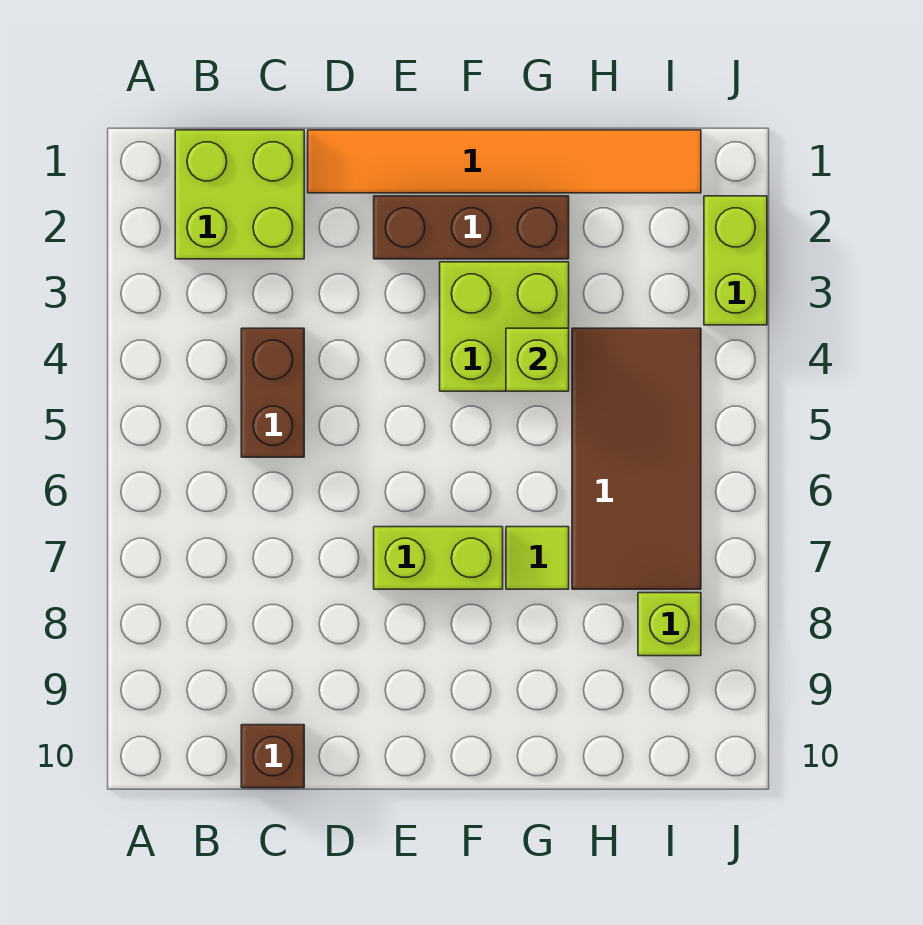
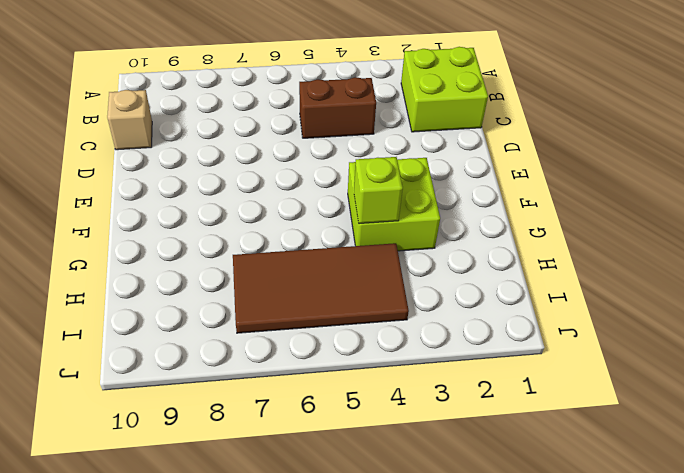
tan brick C10 level 1 -> brown brick C10 level 1
none -> orange tile D1:I1 level 1
none -> brown brick E2:G2 level 1
none -> lime brick E7:F7 level 1

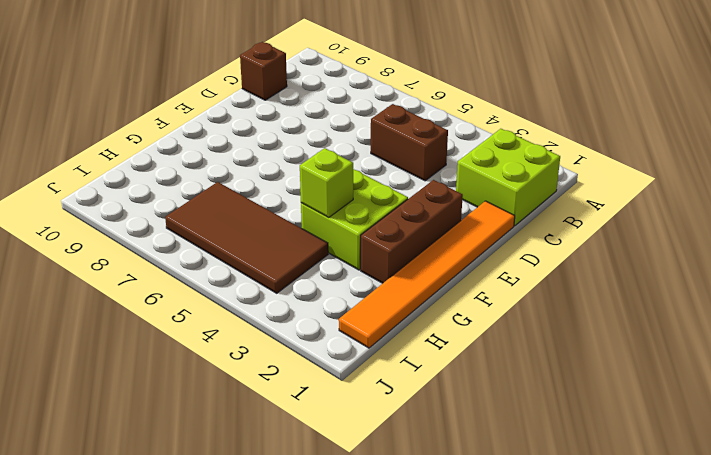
none -> lime brick E7:F7 level 1
none -> lime tile G7 level 1
none -> lime brick I8 level 1

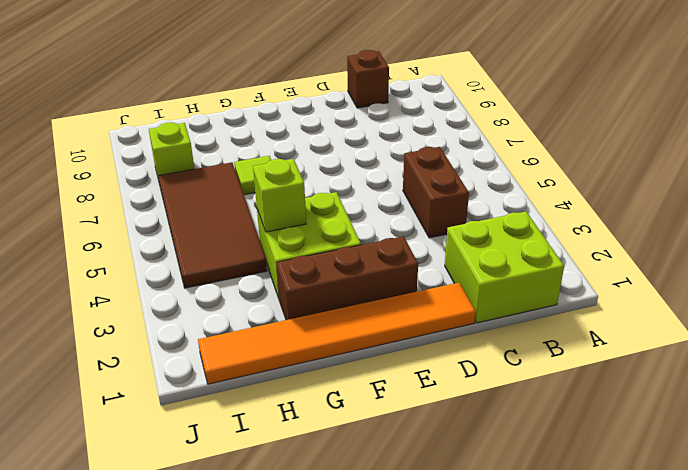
none -> lime brick E7:F7 level 1
none -> lime brick J2:J3 level 1

